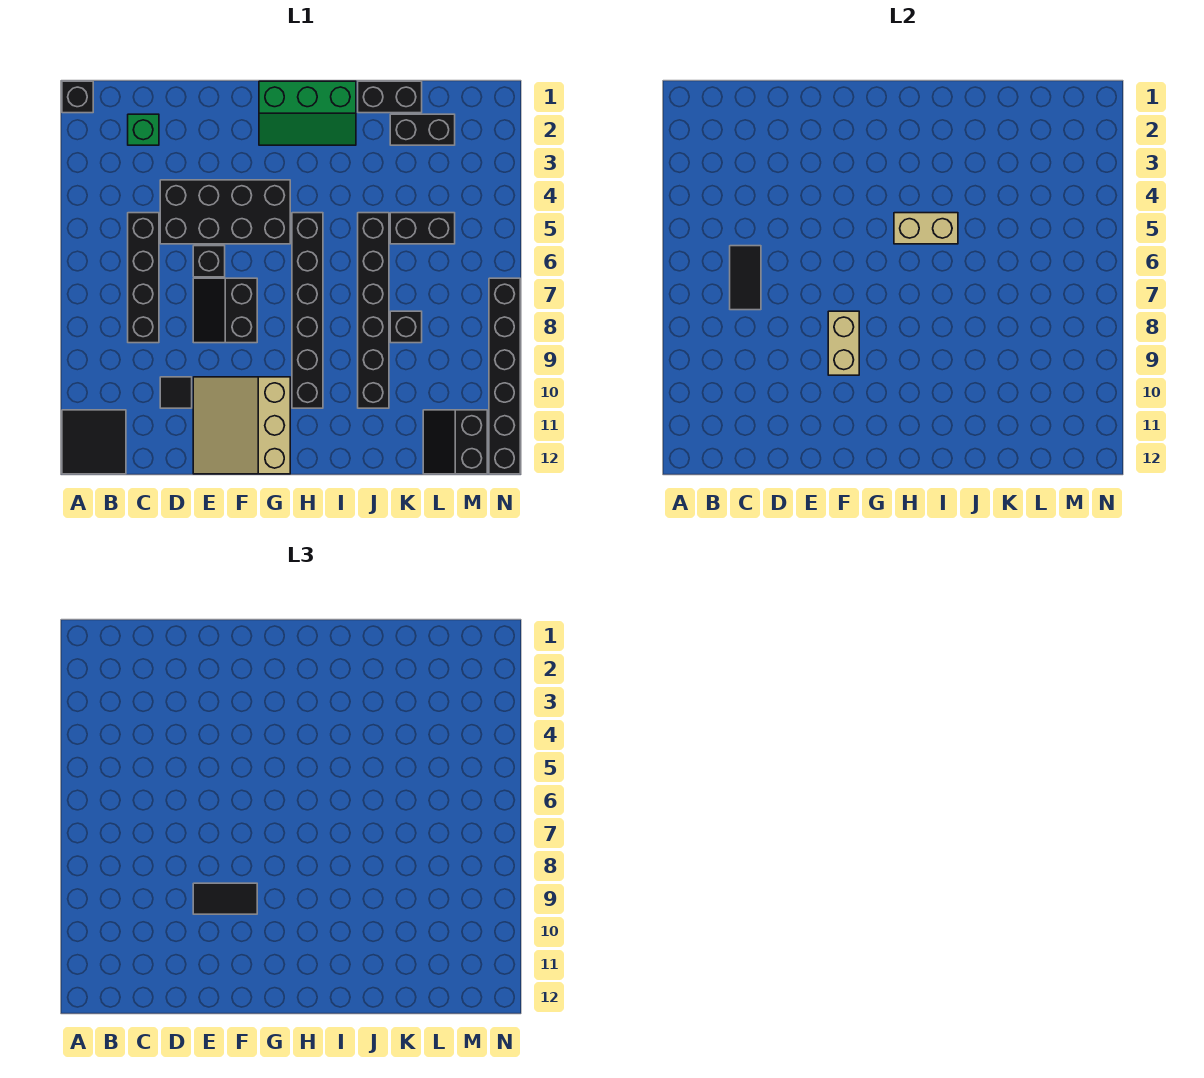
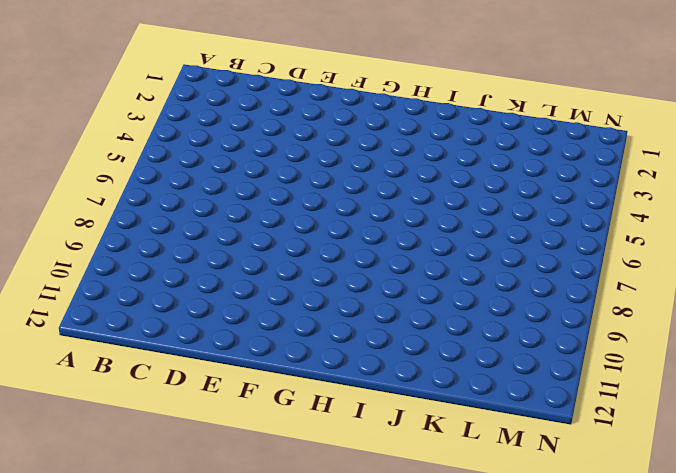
none -> black brick A1 level 1
none -> black tile A11:B12 level 1
none -> green brick C2 level 1

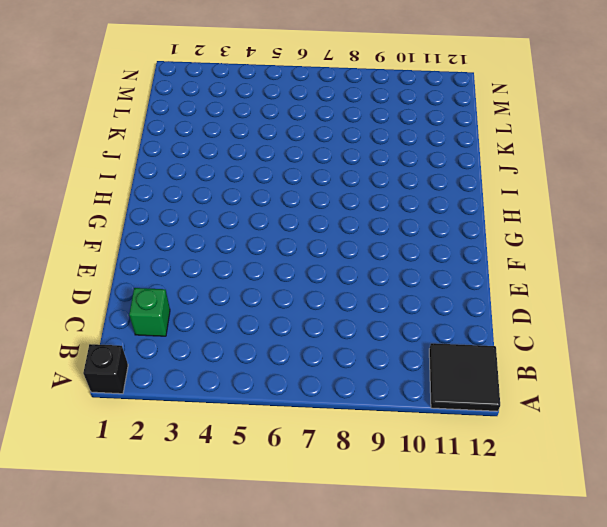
none -> black brick C5:C8 level 1
none -> black brick D4:G5 level 1
none -> black tile D10 level 1

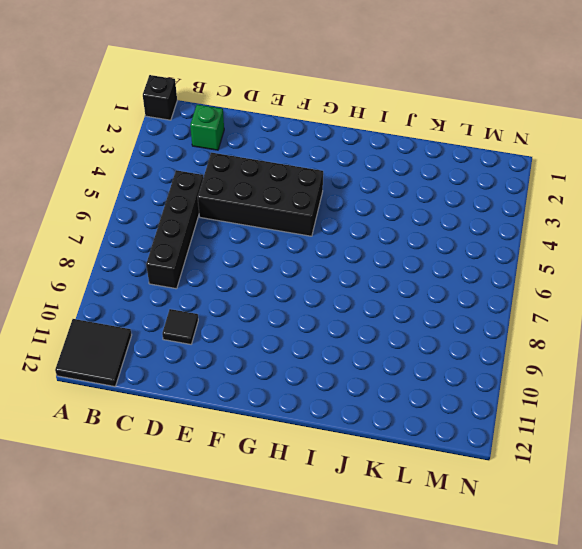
none -> black brick E6 level 1
none -> black slope E7:F8 level 1 top F
none -> tan slope E10:G12 level 1 top G

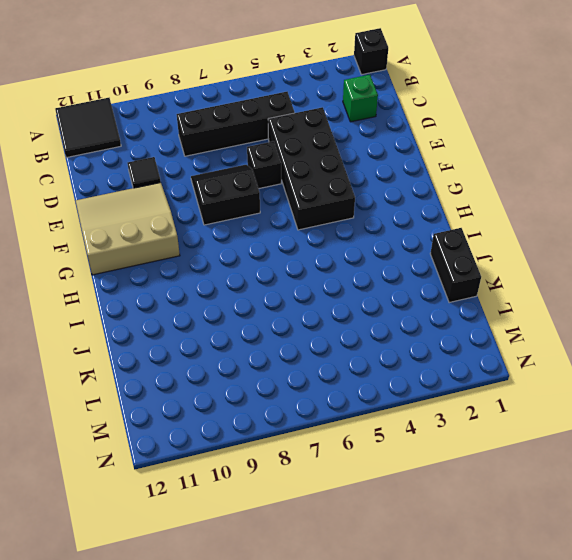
none -> green slope G1:I2 level 1 top 1
none -> black brick H5:H10 level 1
none -> black brick J5:J10 level 1

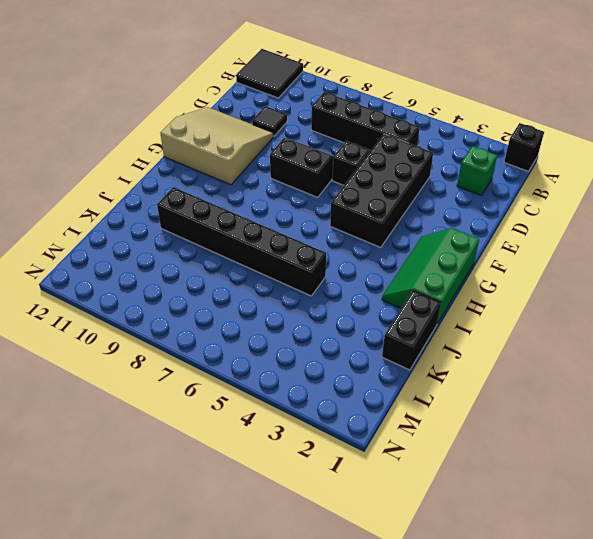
none -> black brick H5:H10 level 1
none -> black brick K2:L2 level 1
none -> black brick K5:L5 level 1

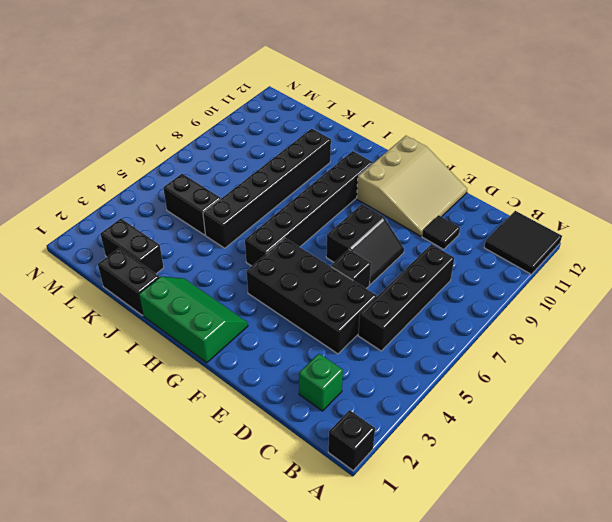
none -> black brick K8 level 1
none -> black slope L11:M12 level 1 top M
none -> black brick N7:N12 level 1

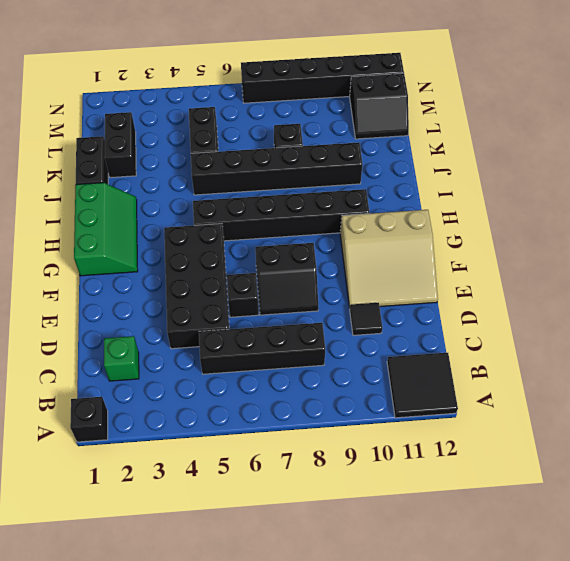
none -> black tile C6:C7 level 2
none -> tan brick F8:F9 level 2
none -> tan brick H5:I5 level 2

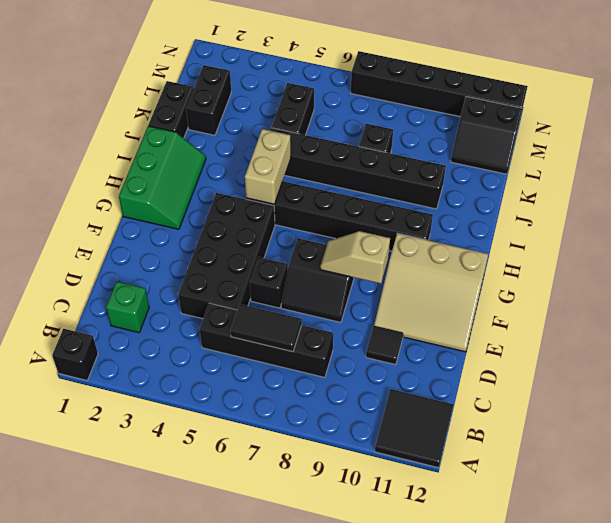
tan slope F8:F9 level 2 top 9 -> tan brick F8:F9 level 2
none -> black tile E9:F9 level 3

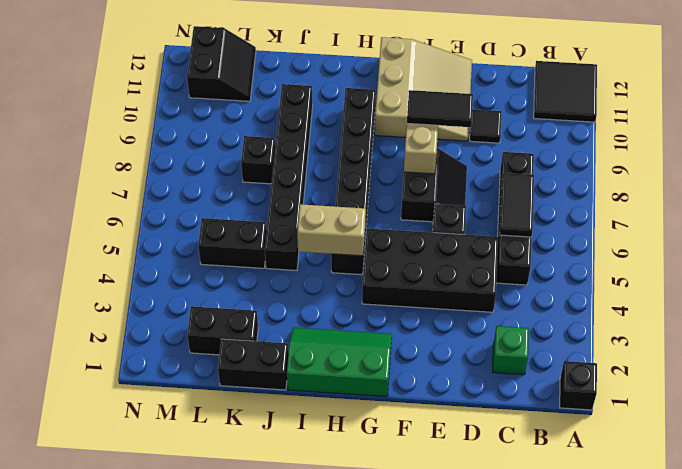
none -> black brick N7:N12 level 1

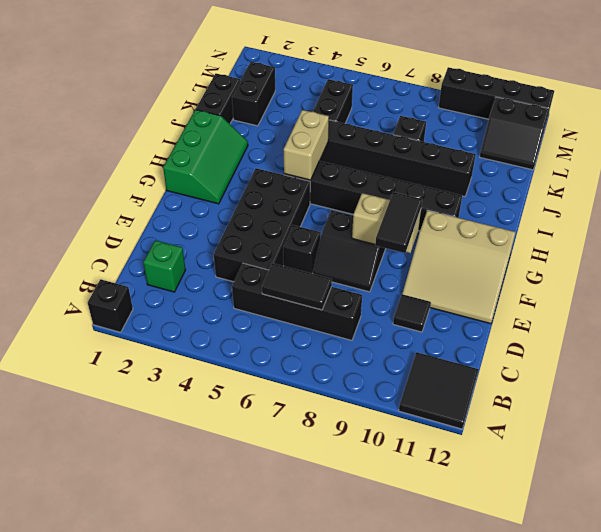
black brick N9:N12 level 1 -> black brick N7:N12 level 1

